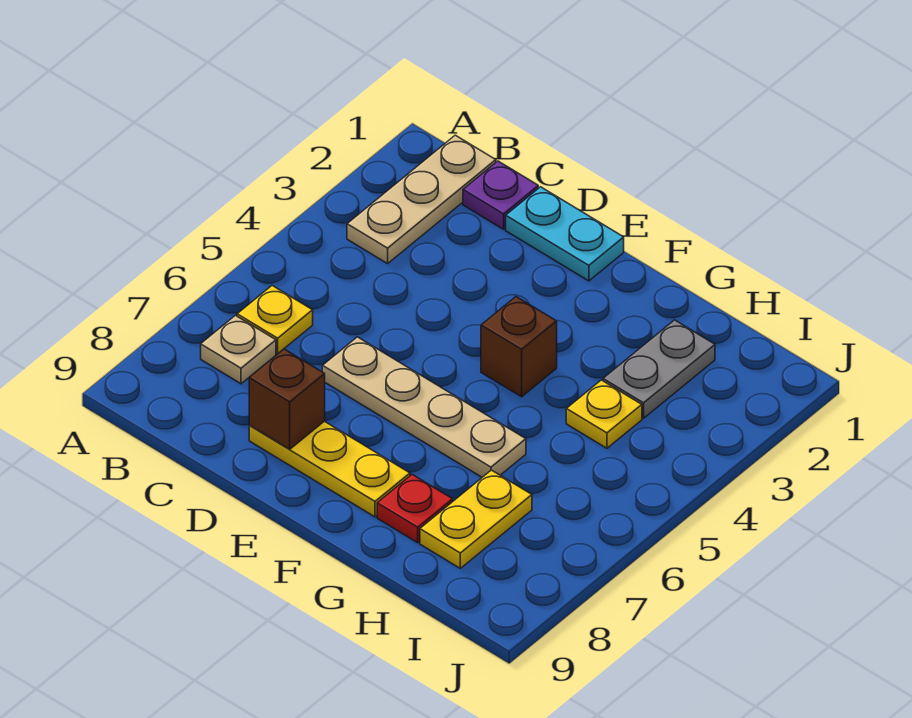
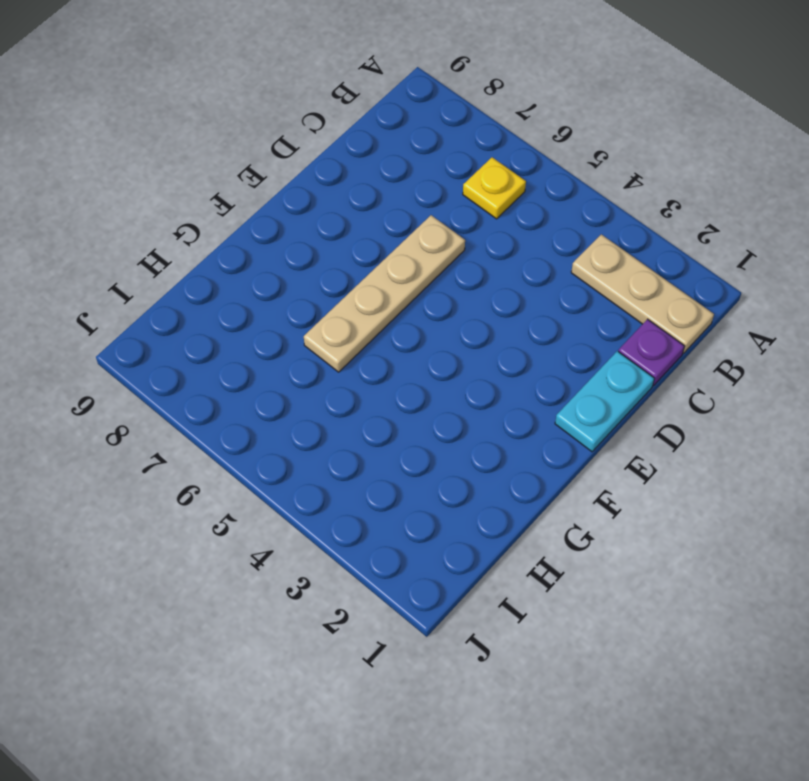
none -> tan plate B7 level 1
none -> yellow plate D8:F8 level 1
none -> brown brick F4 level 1

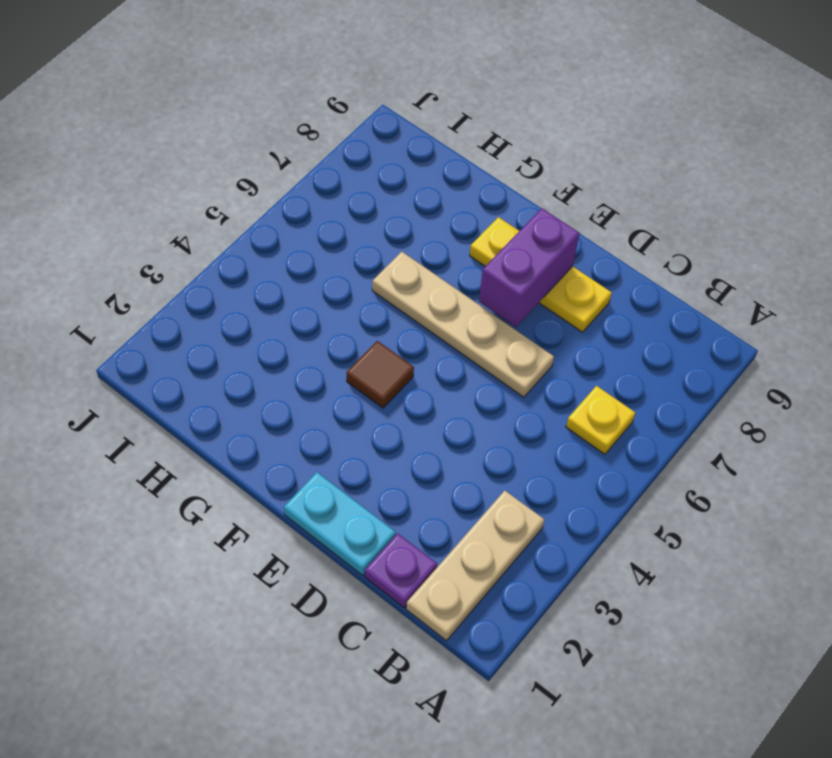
purple brick E7:E8 level 2 -> none
brown tile F4 level 1 -> brown brick F4 level 1
none -> tan plate B7 level 1
none -> red plate G8 level 1
none -> grey plate H2:H3 level 1

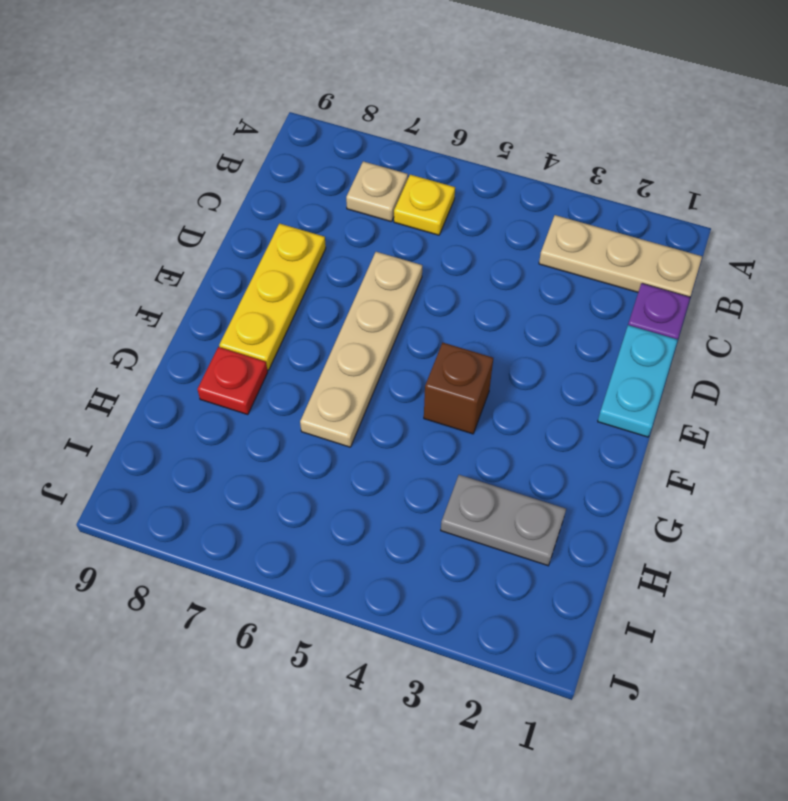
none -> yellow plate H4 level 1
none -> yellow plate H7:H8 level 1
none -> brown brick D8 level 2

